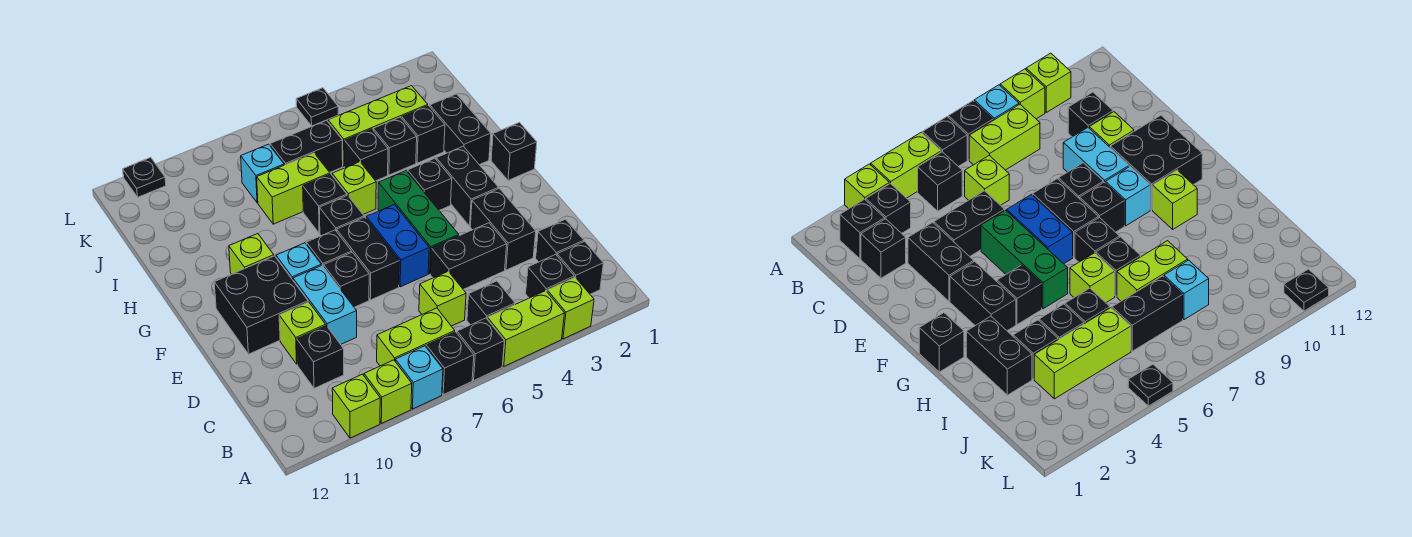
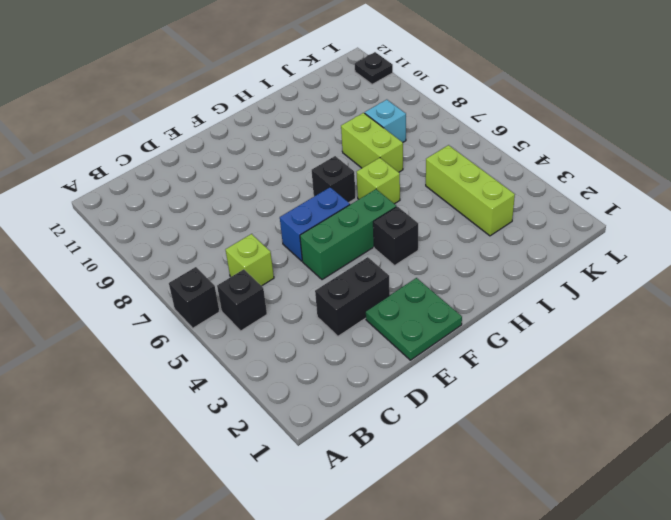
green plate E1:F2 level 1 -> none
none -> lime brick A3 level 1
none -> lime brick A4:A5 level 1
none -> black brick A7 level 1
none -> cyan brick A8 level 1

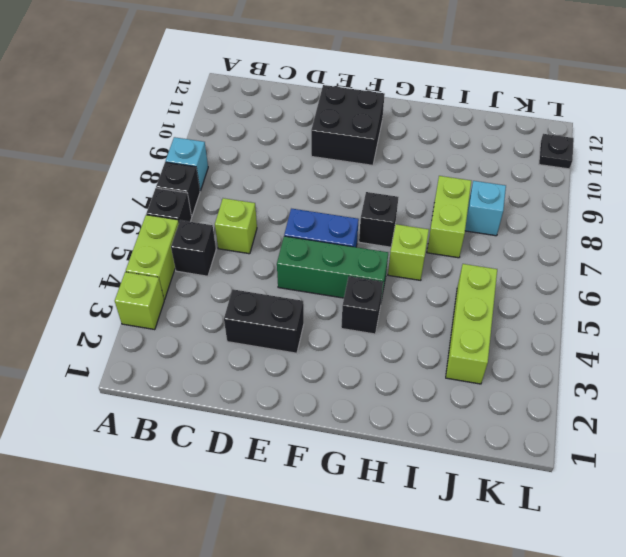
none -> lime brick A9 level 1
none -> lime brick A10 level 1
none -> black brick B2 level 1
none -> black brick B3 level 1

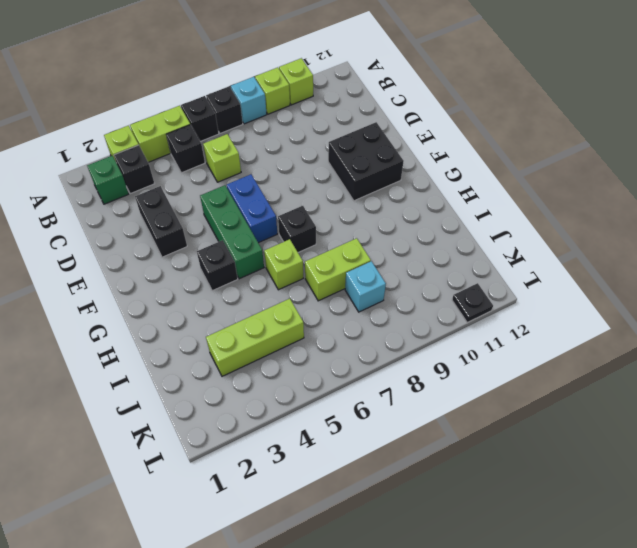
green brick B2 level 1 -> black brick B2 level 1
none -> lime brick B7:B8 level 1
none -> black brick C2 level 1
none -> black brick C10 level 1
none -> black brick D4:D5 level 1

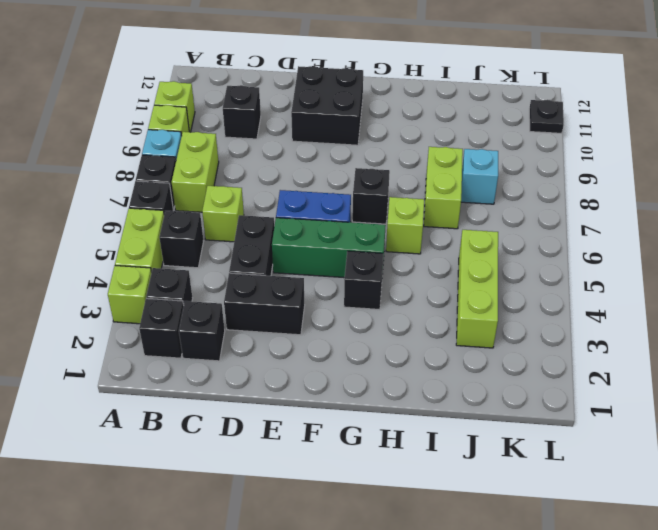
none -> cyan brick D9:E9 level 1
none -> lime brick D10 level 1
none -> black brick E7:F7 level 1
none -> black brick E8 level 1

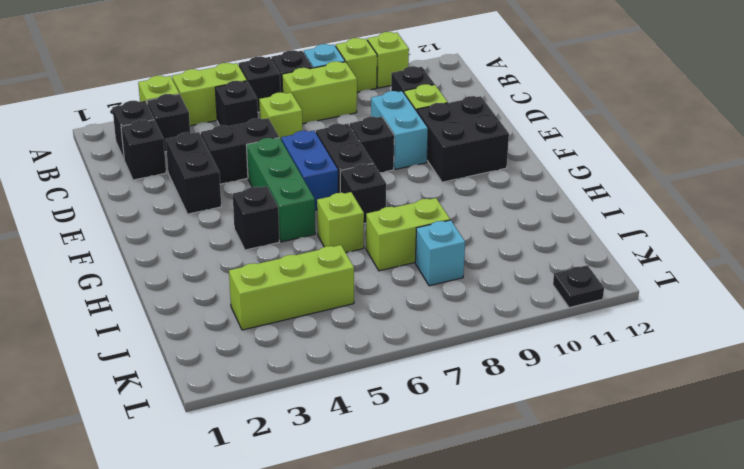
none -> black brick F3:G3 level 1
none -> black brick F8 level 1
none -> cyan brick F9 level 1
none -> black brick G1 level 1

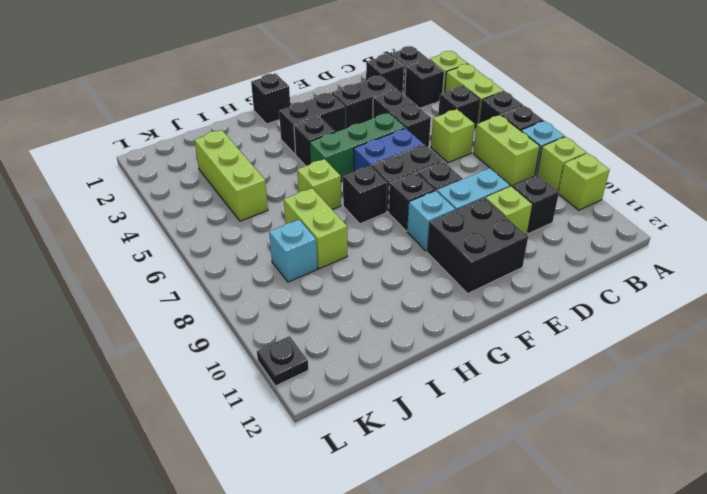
none -> lime brick G10 level 1
none -> black brick H2:I2 level 1
none -> black brick H7 level 1
none -> black brick I3 level 1

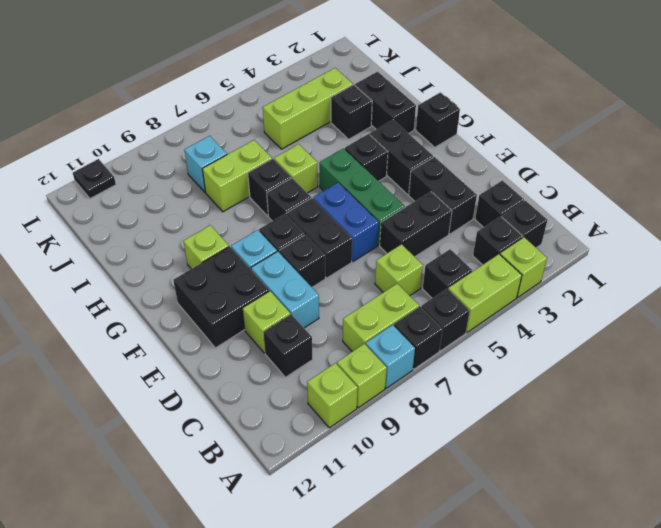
none -> black brick I4 level 1
none -> black brick I5 level 1
none -> black brick J6:J7 level 1
none -> black plate L5 level 1

